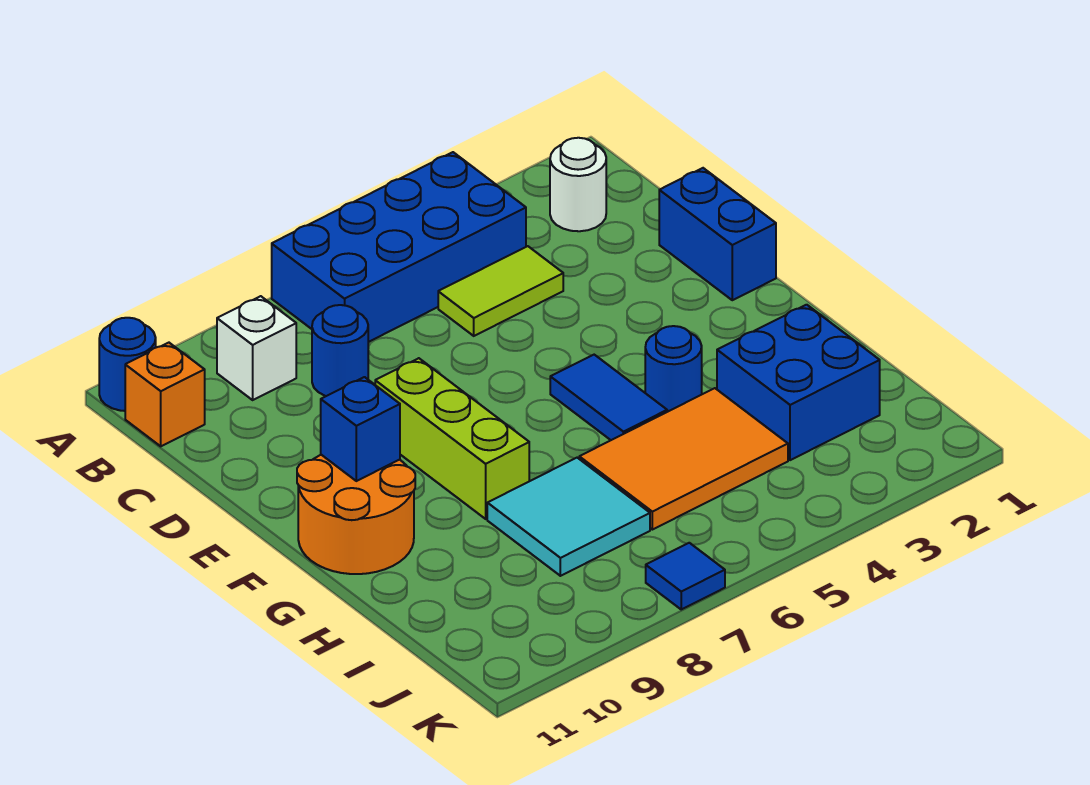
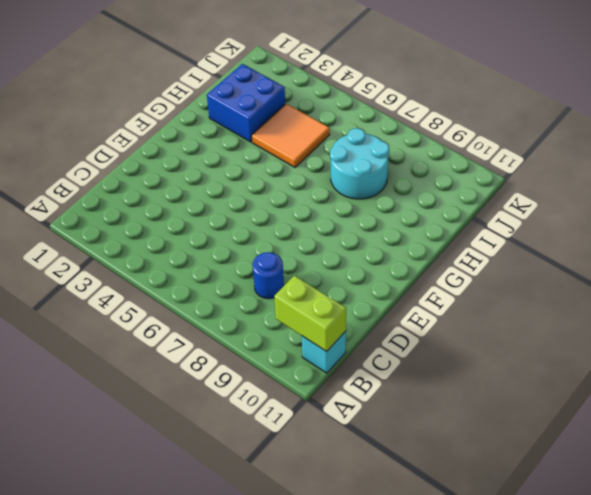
lime brick B10:B11 level 2 -> none
cyan brick B11 level 1 -> orange brick B11 level 1
orange tile H4:I5 level 1 -> orange tile H4:I6 level 1
cyan round brick H7:I8 level 1 -> cyan tile H7:I8 level 1
none -> blue brick A4:B7 level 1
none -> blue round brick A11 level 1
none -> white round brick B2 level 1

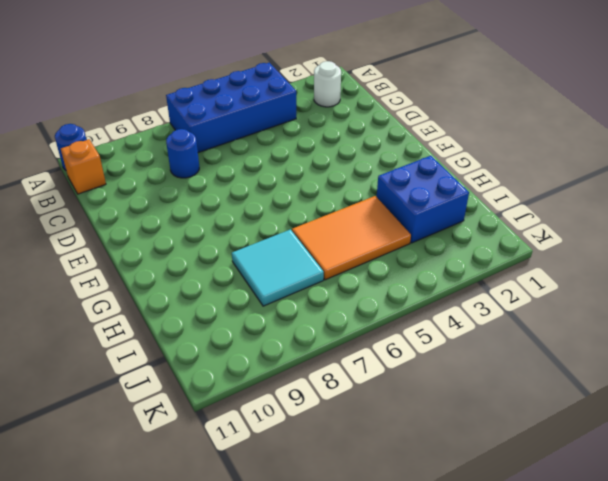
none -> white brick B9 level 1
none -> lime tile C4:C5 level 1
none -> blue brick D1:E1 level 1

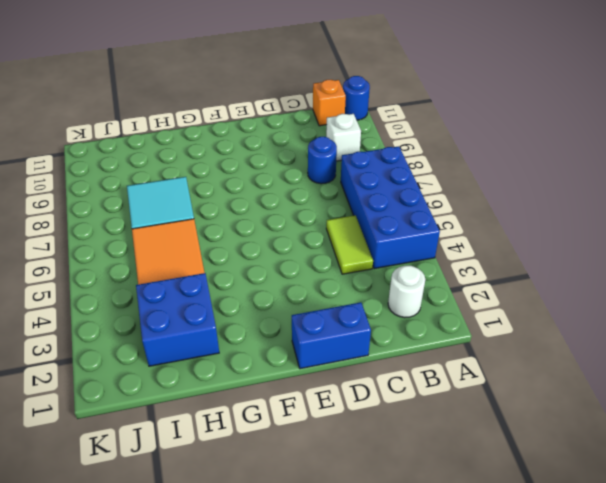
none -> lime brick E8:G8 level 1
none -> blue tile F5:G5 level 1
none -> orange round brick F10:G11 level 1

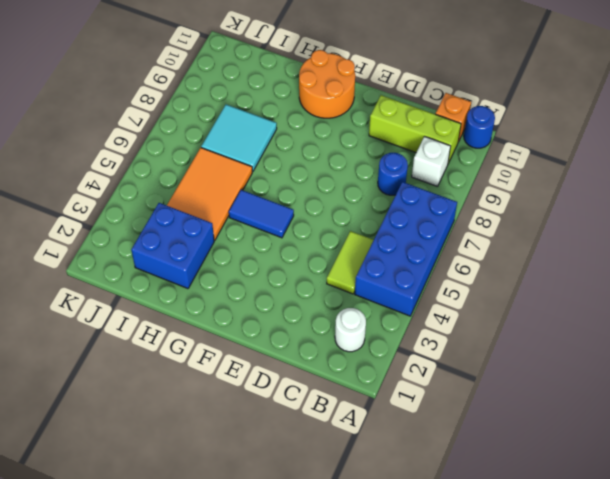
lime brick B10:D10 level 1 -> lime brick E8:G8 level 1
none -> blue brick D1:E1 level 1
none -> blue round brick G4 level 1
none -> blue tile K7 level 1

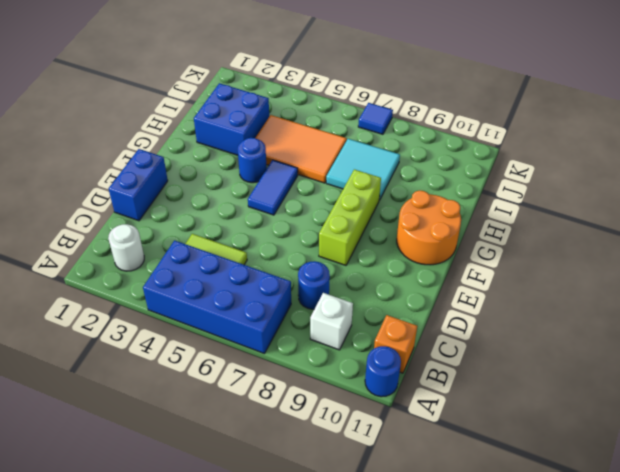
none -> blue brick F10 level 2

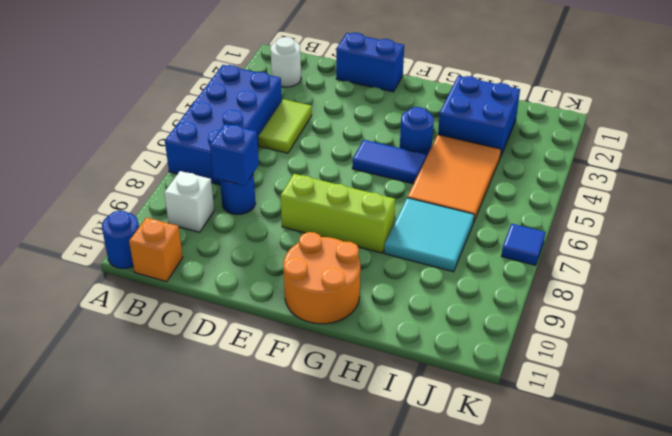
blue brick C8 level 2 -> blue brick F10 level 2

